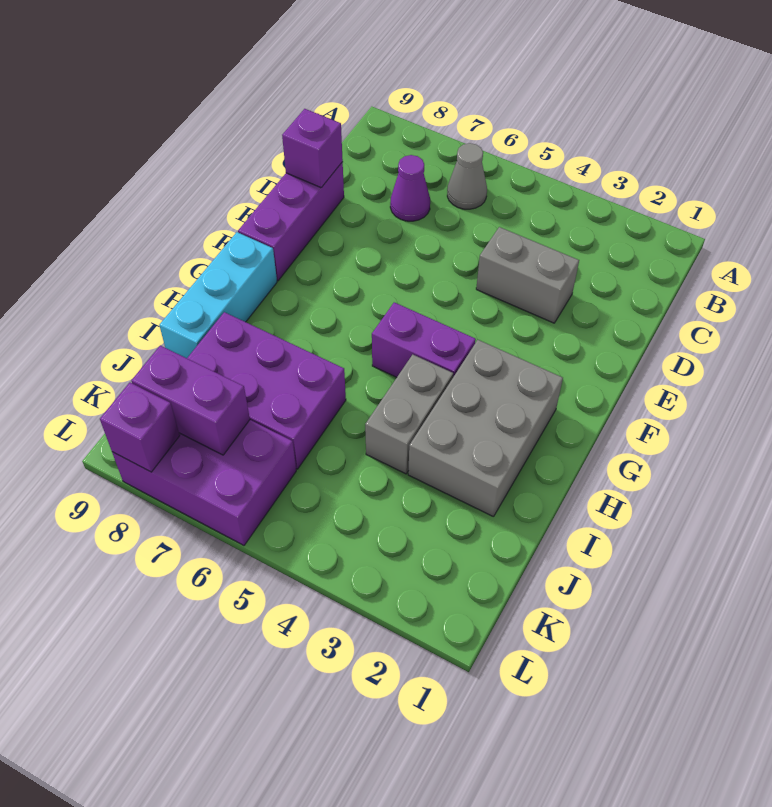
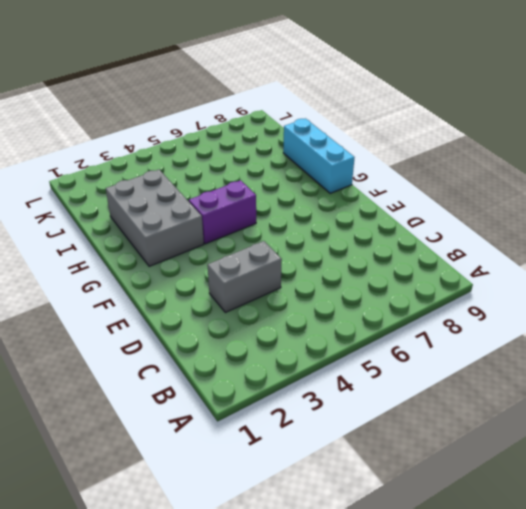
none -> grey cone B6 level 1
none -> purple cone C7 level 1
none -> purple brick D9:F9 level 1

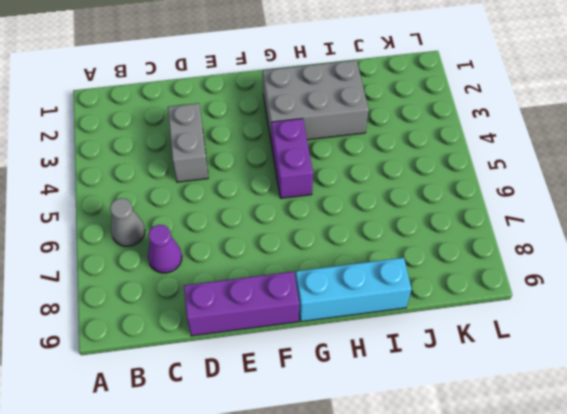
none -> grey brick H4:I4 level 1
none -> purple brick I6:J8 level 1
none -> purple brick K6:L8 level 1

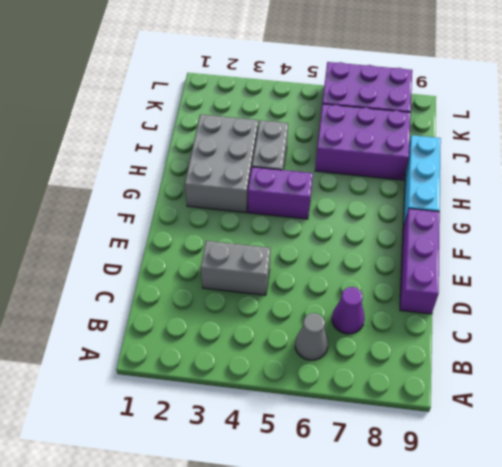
none -> purple brick D9 level 2
none -> purple brick K7:K8 level 2
none -> purple brick L8 level 2

